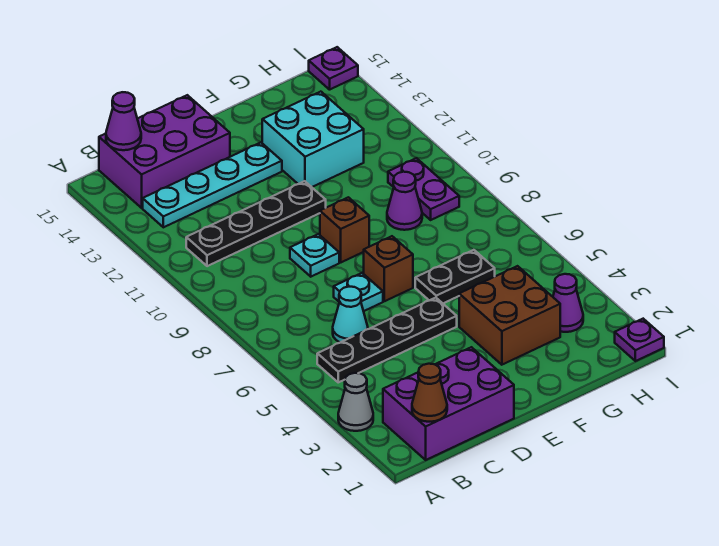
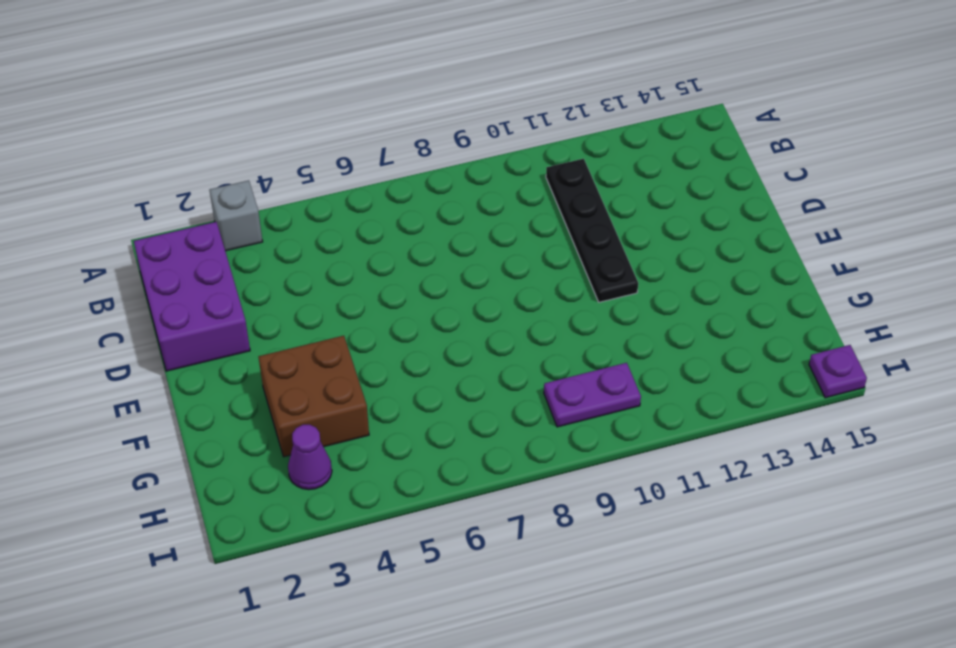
grey brick A3 level 1 -> grey cone A3 level 1
none -> black plate B5:E5 level 1
none -> cyan plate B13:E13 level 1
none -> purple brick B14:D15 level 1

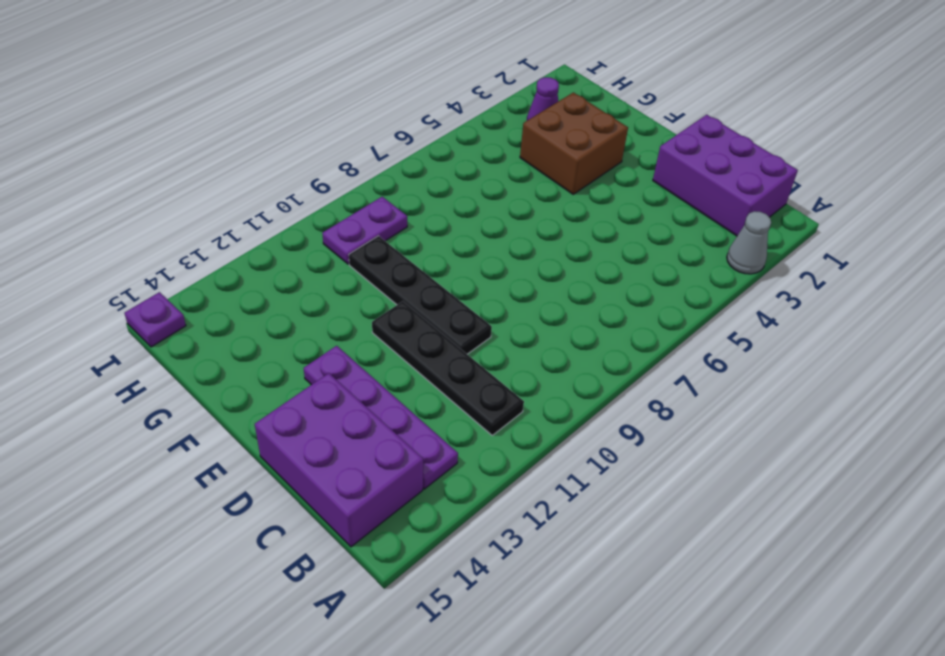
purple plate B13:E13 level 1 -> cyan plate B13:E13 level 1
black plate D10:G10 level 1 -> black plate B5:E5 level 1
none -> cyan cone C6 level 1
none -> cyan plate D7 level 1
none -> cyan plate D9 level 1

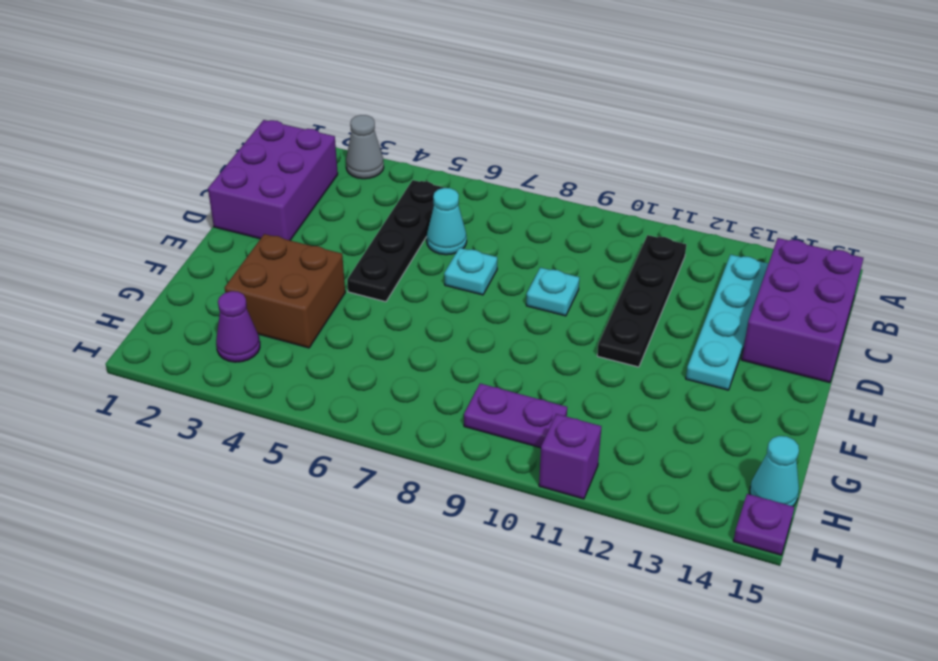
cyan cone H15 level 1 -> none
purple brick I11 level 1 -> none
none -> brown brick E7 level 1
none -> brown brick E9 level 1
none -> black plate F6:G6 level 1

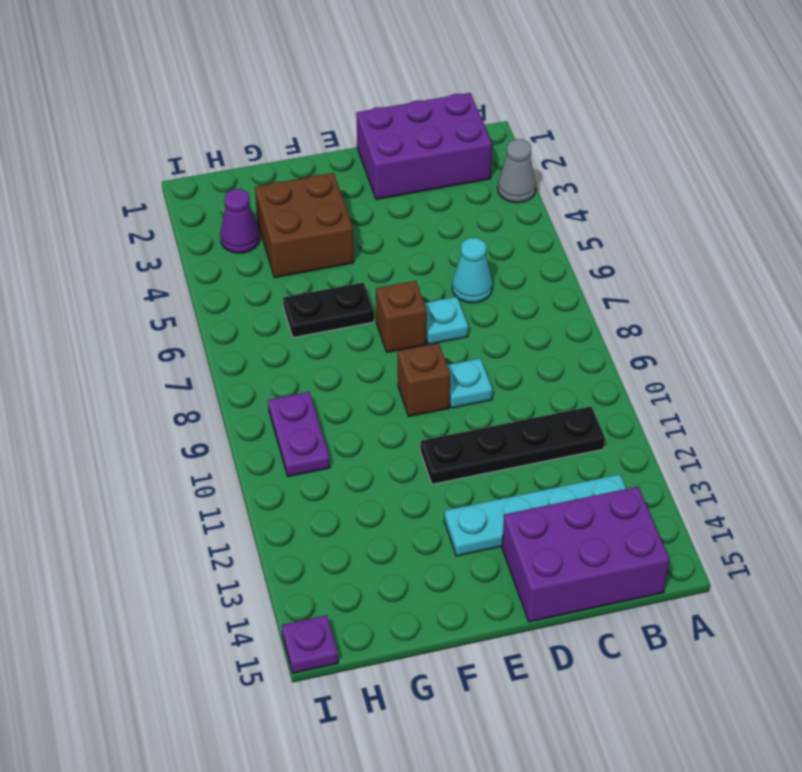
none -> black plate B5:E5 level 1
none -> cyan brick F12:G13 level 1
none -> purple cone G9 level 1

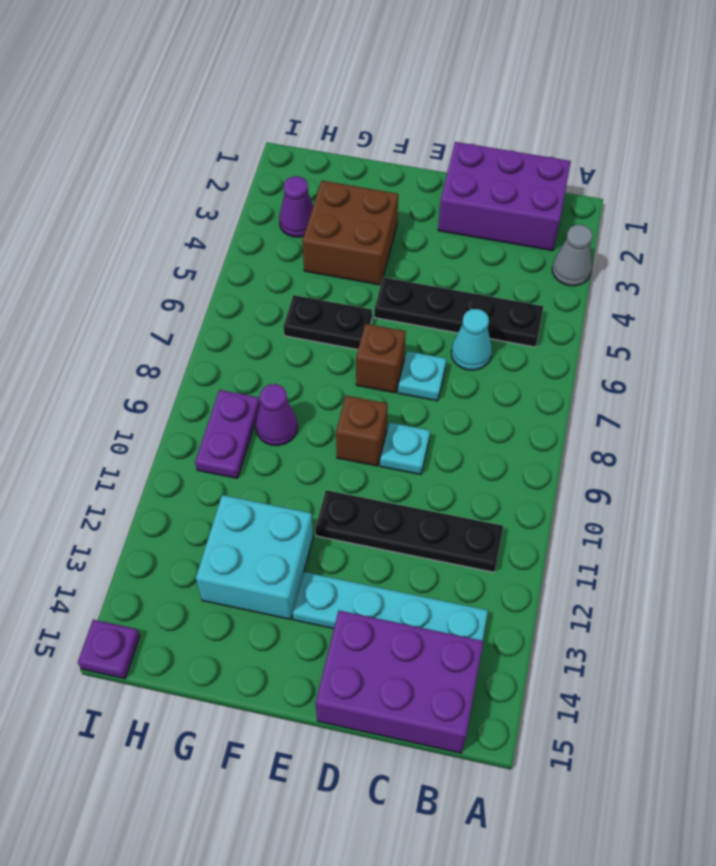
none -> purple plate I1 level 1
none -> brown cone B1 level 2
none -> purple cone B15 level 2

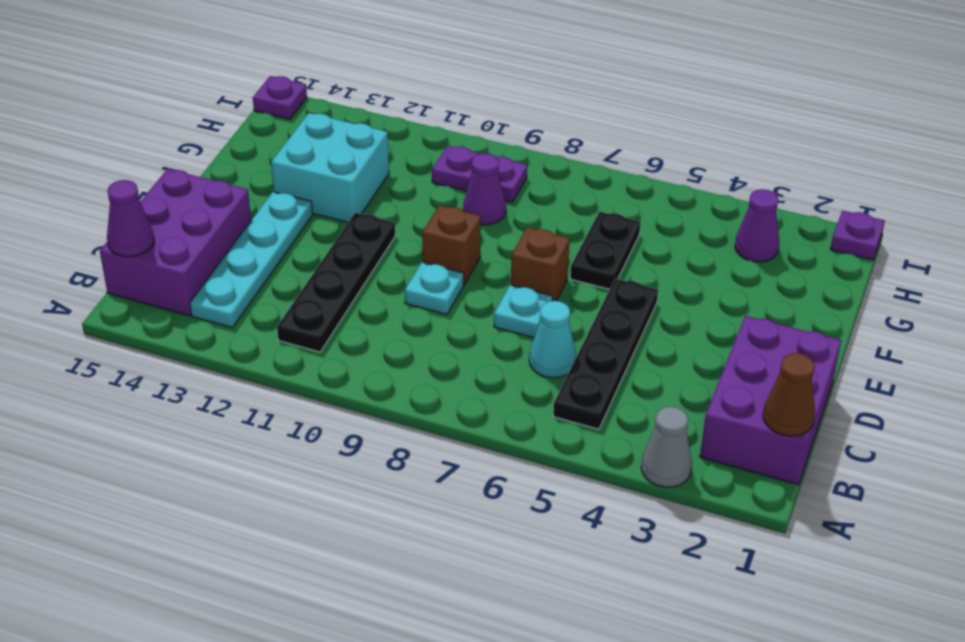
none -> brown brick F3:G4 level 1

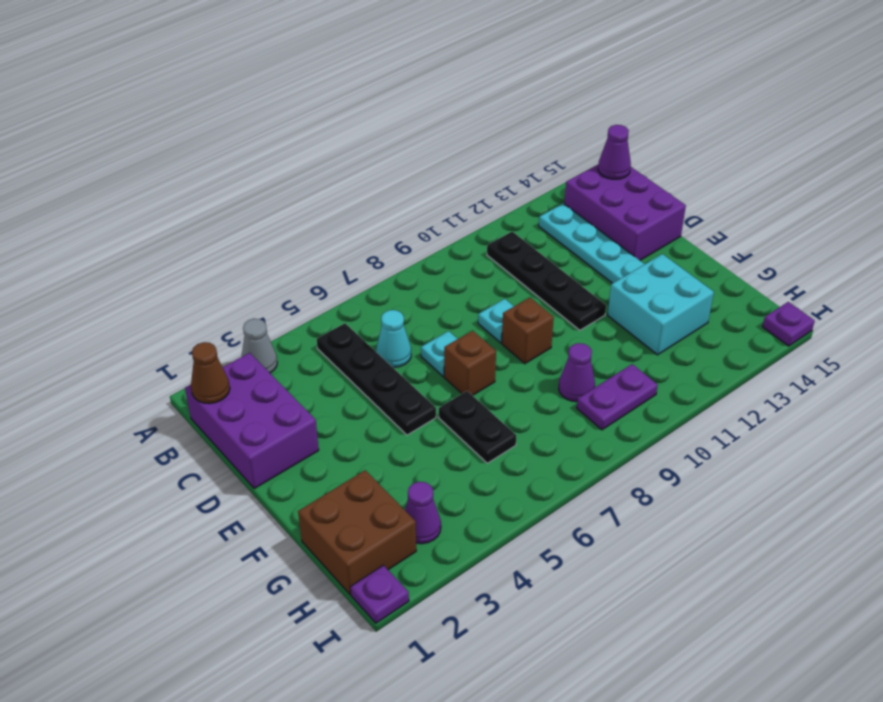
brown brick G1:H2 level 1 -> brown brick F3:G4 level 1

